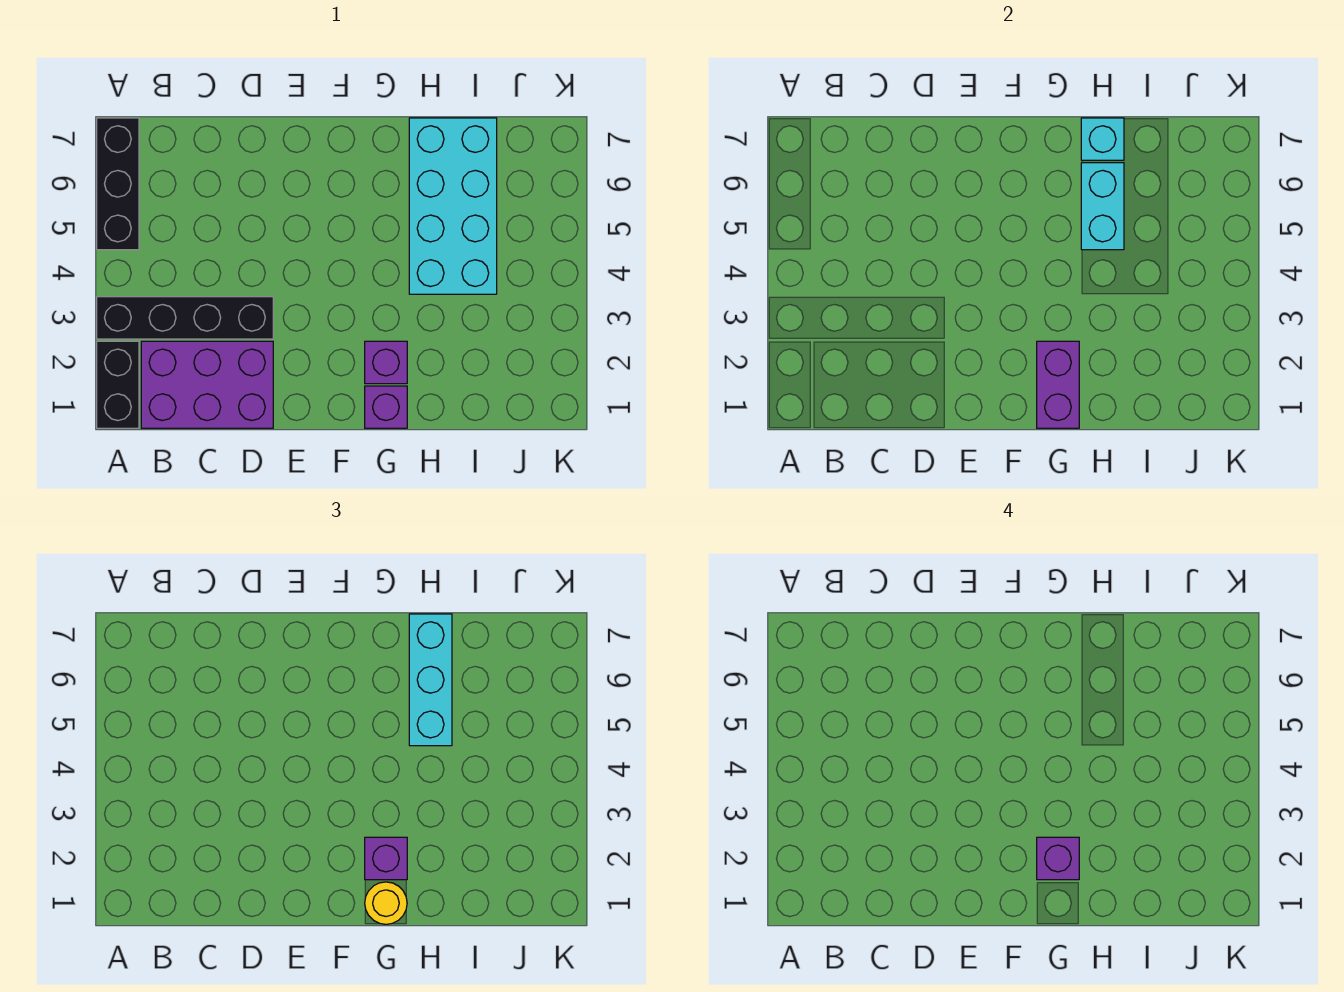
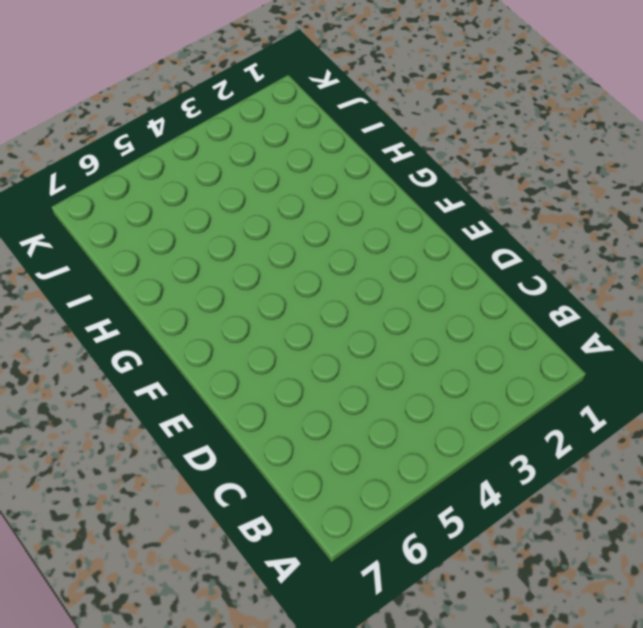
none -> black brick A1:A2 level 1
none -> black brick A3:D3 level 1
none -> black brick A5:A7 level 1

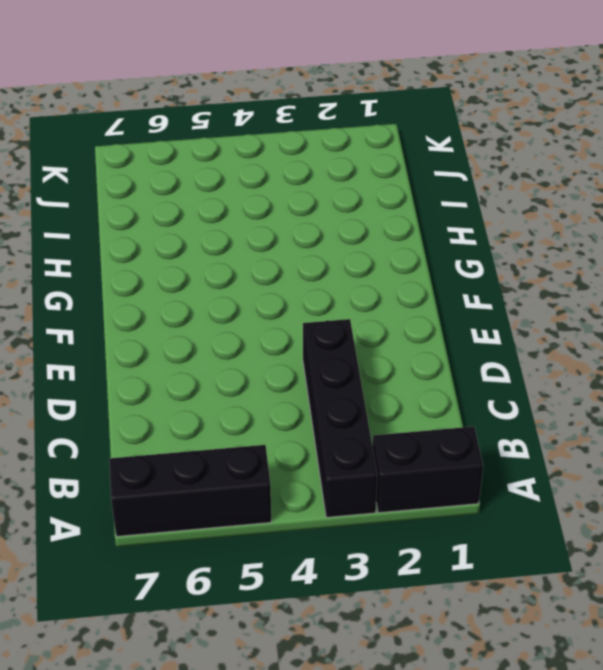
none -> purple brick B1:D2 level 1
none -> purple brick G1 level 1
none -> purple brick G2 level 1

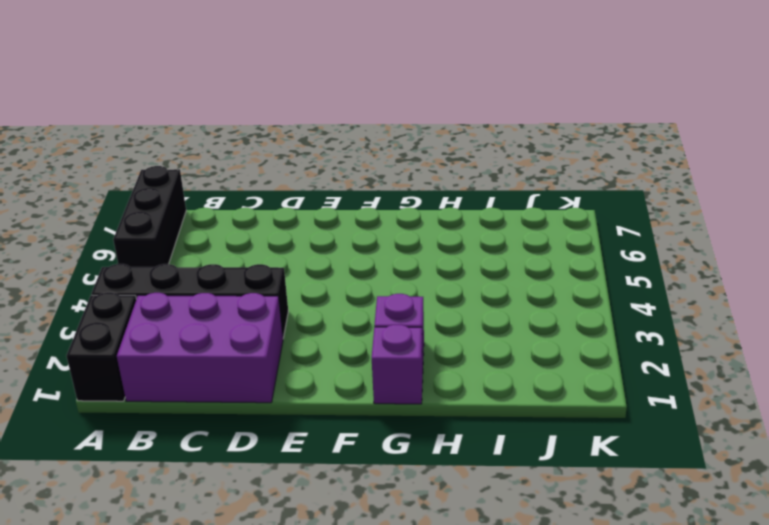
none -> cyan brick H4:I7 level 1
none -> purple brick G1:G2 level 2
none -> cyan brick H5:H6 level 2

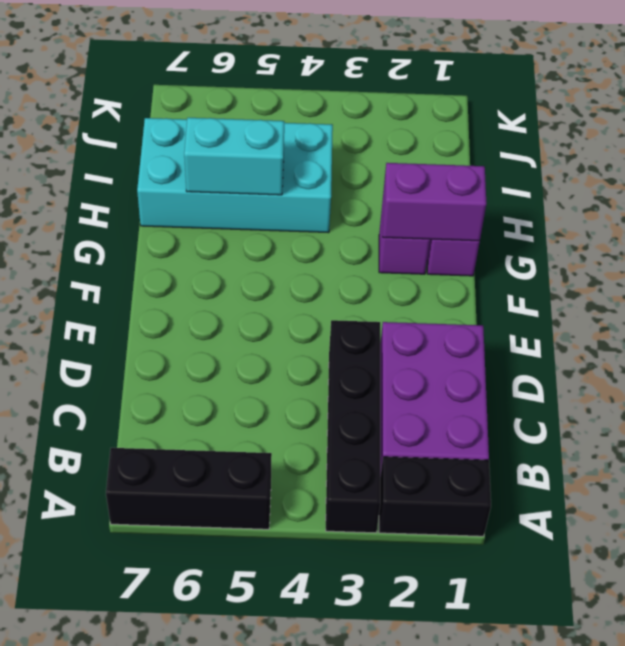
none -> cyan brick H7 level 2
none -> yellow round brick G1 level 3
none -> purple brick G2 level 3

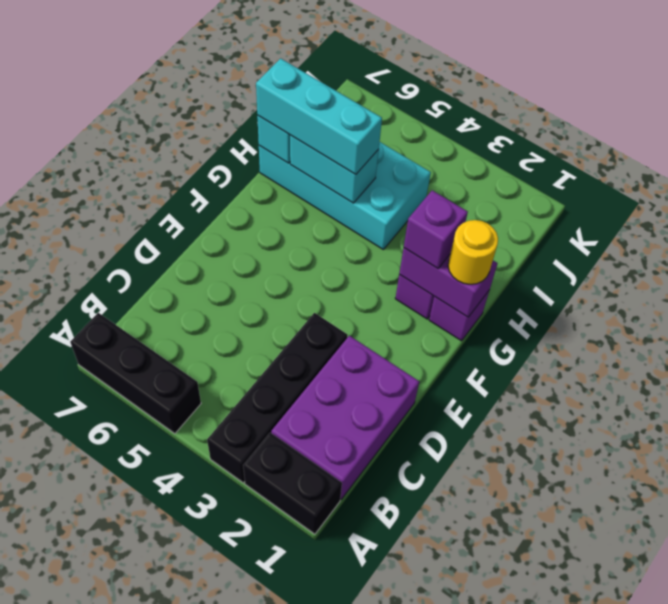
none -> purple brick G2 level 4

